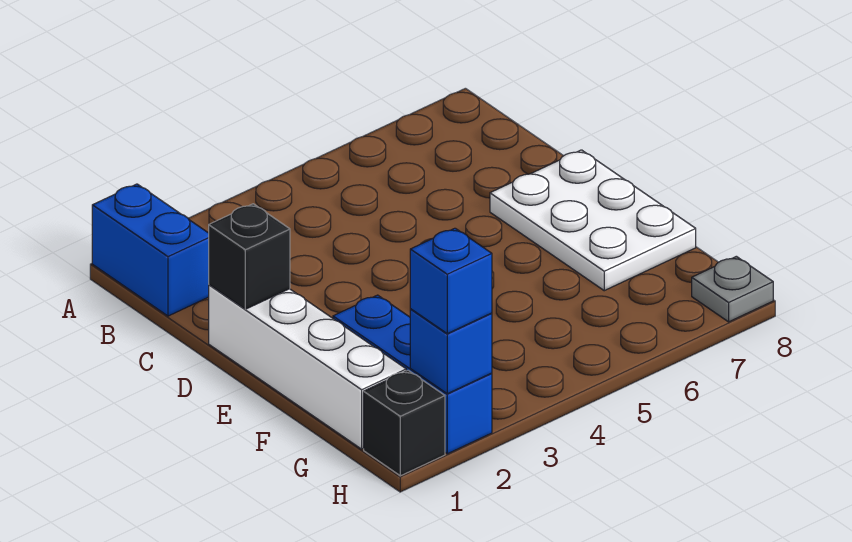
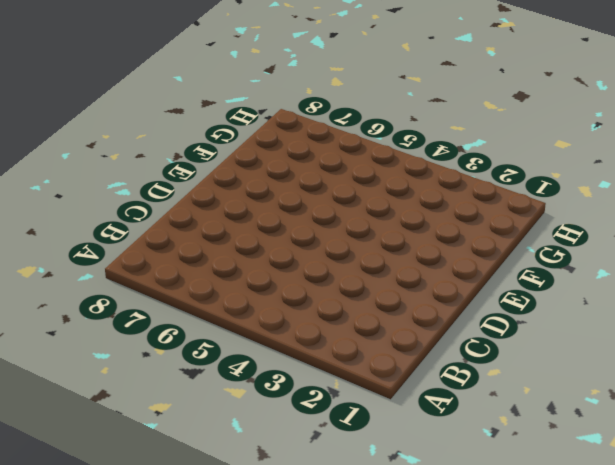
none -> blue brick A1:B1 level 1
none -> white brick D1:G1 level 1

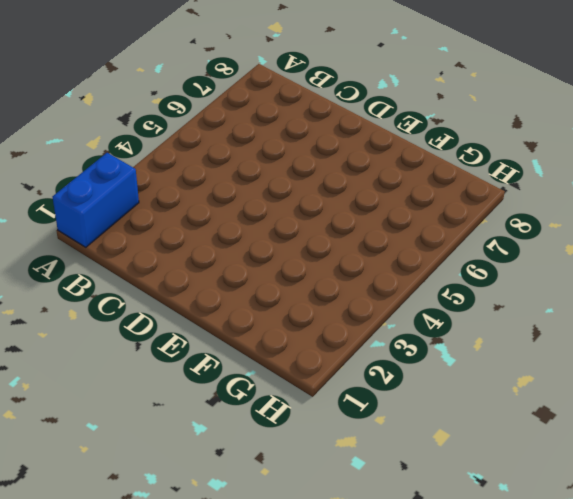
blue brick A1:A2 level 1 -> blue brick A1:B1 level 1
none -> white brick D1:G1 level 1
none -> white plate D7:F8 level 1

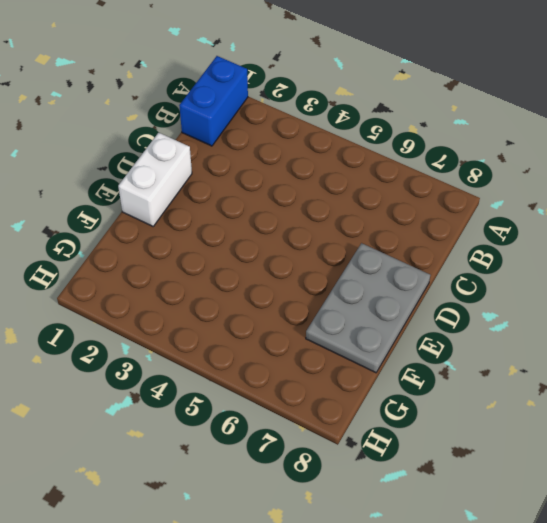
white brick D1:E1 level 1 -> white brick D1:G1 level 1
grey plate D7:F8 level 1 -> white plate D7:F8 level 1
none -> blue brick F2:H2 level 1
none -> black brick H1 level 1

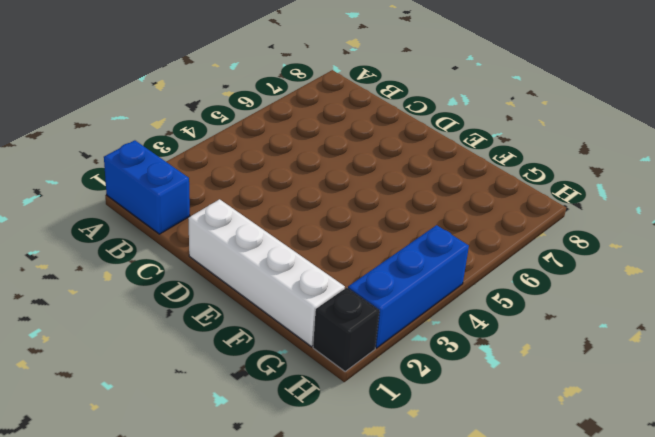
blue brick H2:H4 level 1 -> blue brick F2:H2 level 1
none -> white plate D7:F8 level 1
none -> grey plate H8 level 1

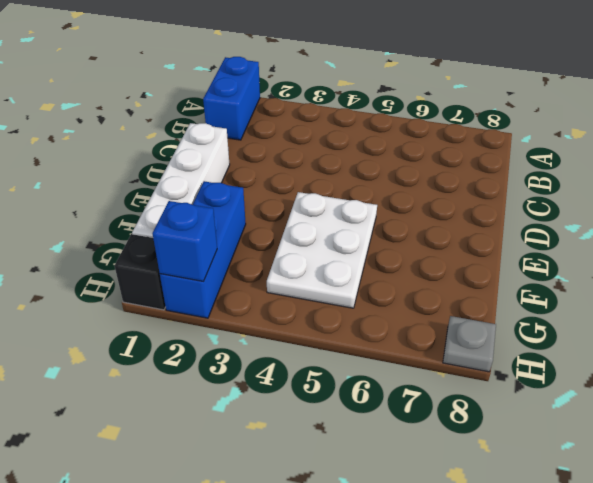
white plate E4:G5 level 1 -> white plate D7:F8 level 1
none -> black brick D1 level 2
none -> blue brick H2 level 3

